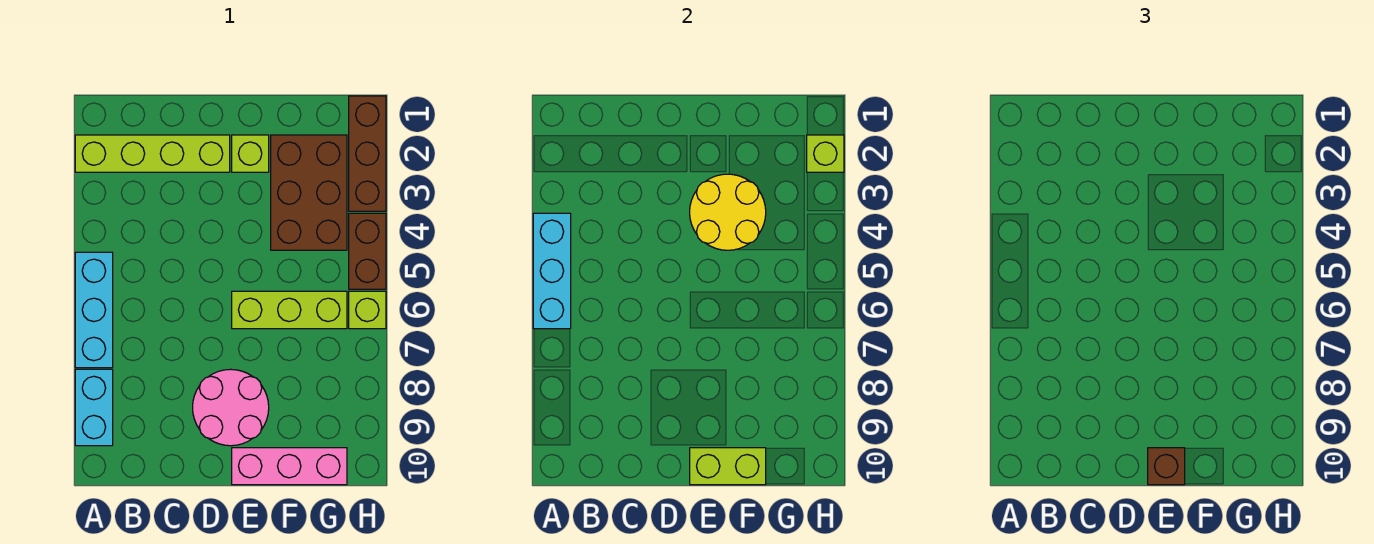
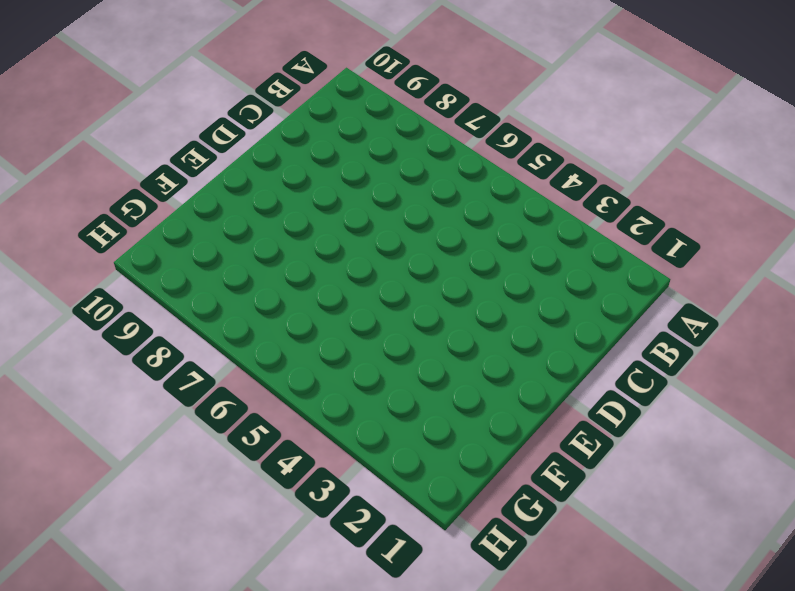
none -> lime brick A2:D2 level 1
none -> cyan brick A5:A7 level 1
none -> cyan brick A8:A9 level 1

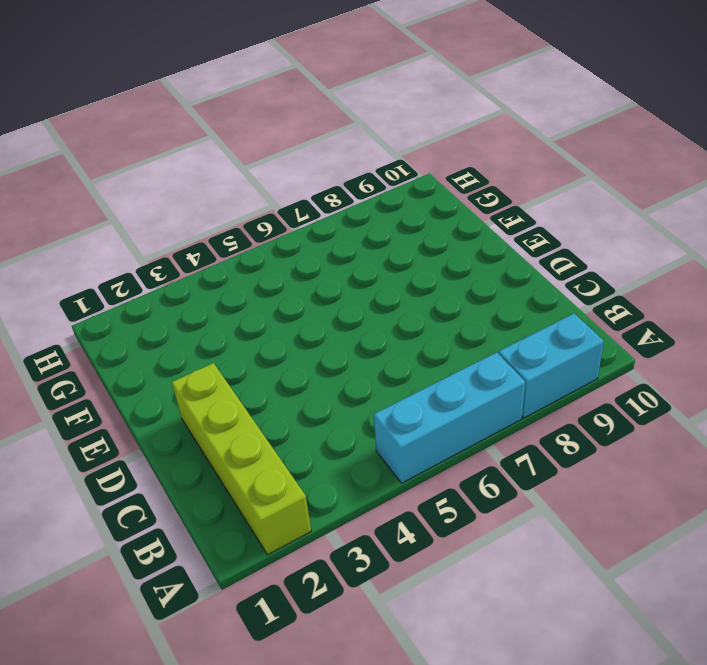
none -> pink round brick D8:E9 level 1
none -> lime brick E2 level 1
none -> lime brick E6:G6 level 1

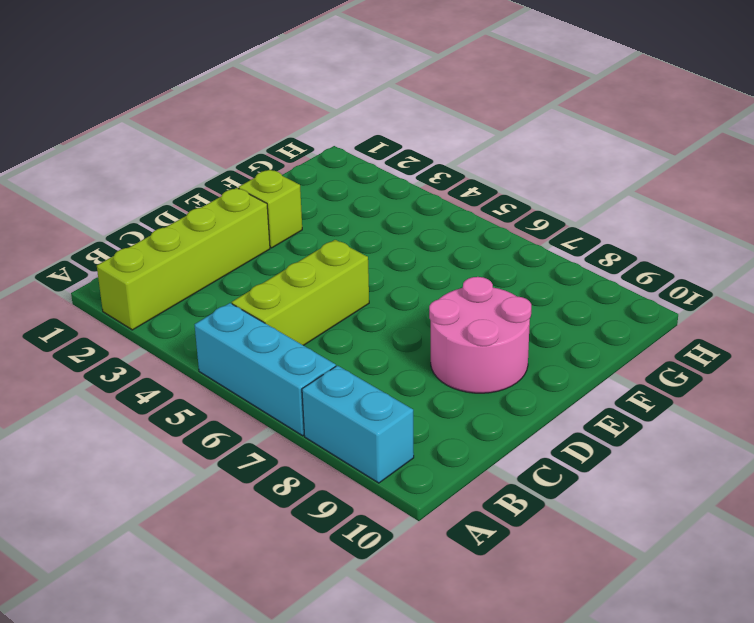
lime brick B5:D5 level 1 -> lime brick E6:G6 level 1
none -> pink brick E10:G10 level 1
none -> brown brick F2:G4 level 1
none -> brown brick H1:H3 level 1

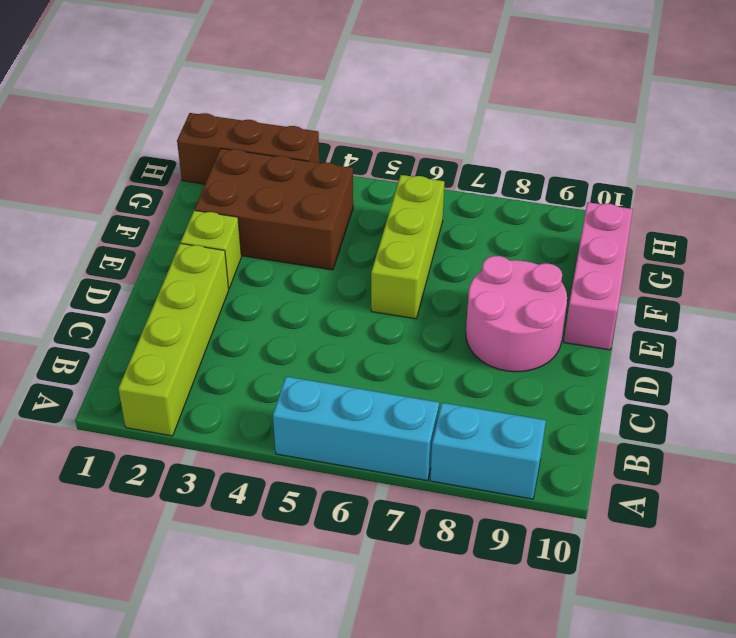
none -> brown brick H4:H5 level 1
none -> lime brick H6 level 1
none -> cyan brick A4:A6 level 2

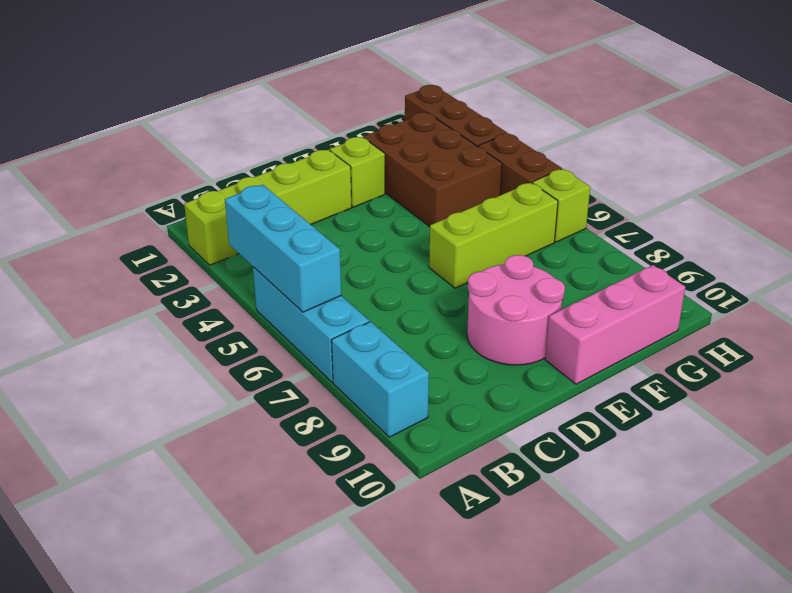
none -> yellow round brick E3:F4 level 2
none -> lime brick E10:F10 level 2
none -> lime brick H2 level 2

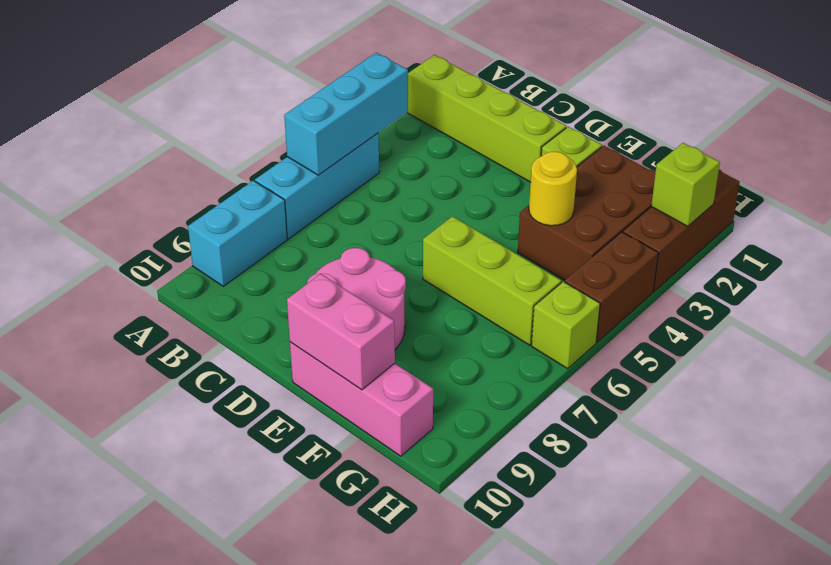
pink brick E10:F10 level 2 -> lime brick E10:F10 level 2
yellow round brick F4 level 2 -> yellow round brick E3:F4 level 2
none -> brown brick E10 level 3

